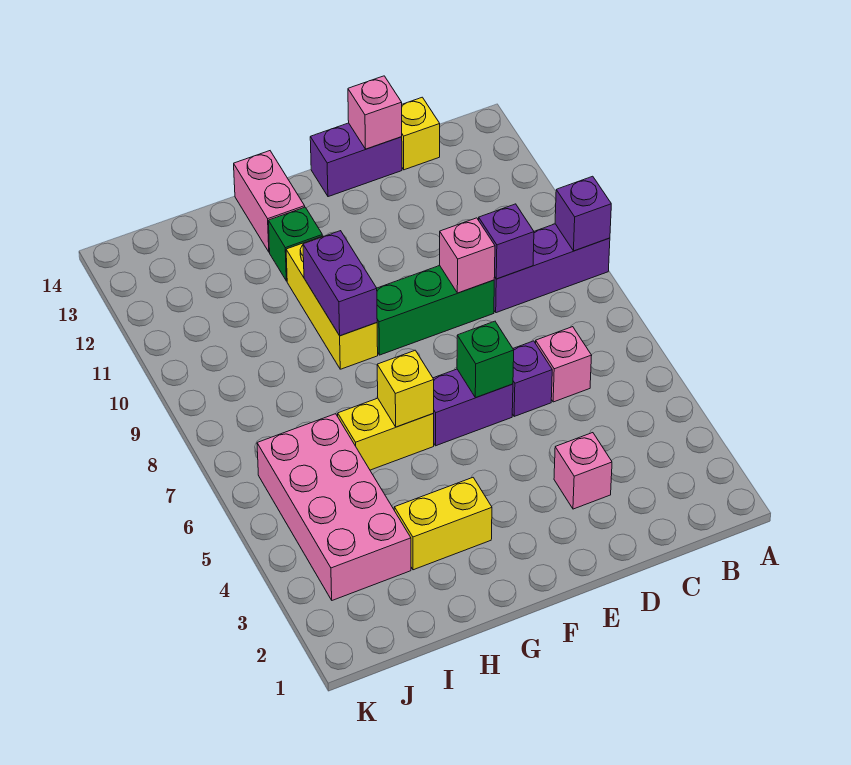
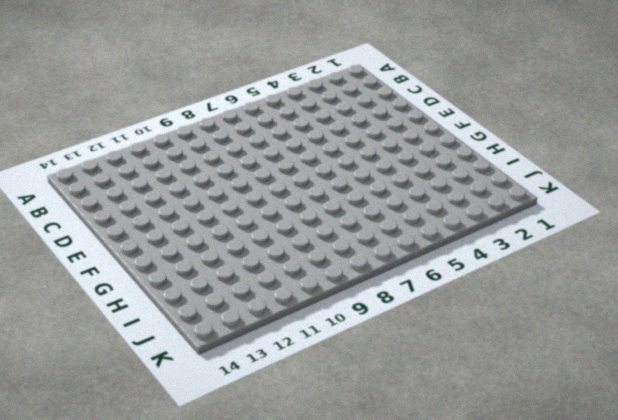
none -> purple brick A9:C9 level 1
none -> pink brick C6 level 1
none -> yellow brick C14 level 1

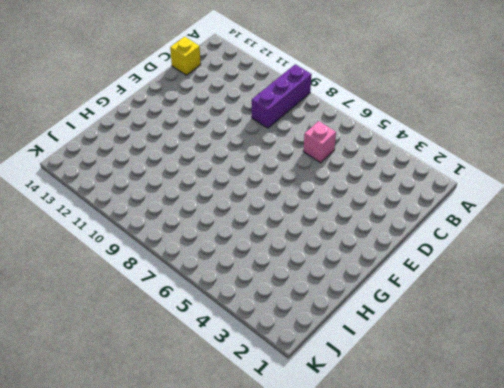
none -> pink brick D3 level 1
none -> purple brick D6 level 1
none -> green brick D9:F9 level 1

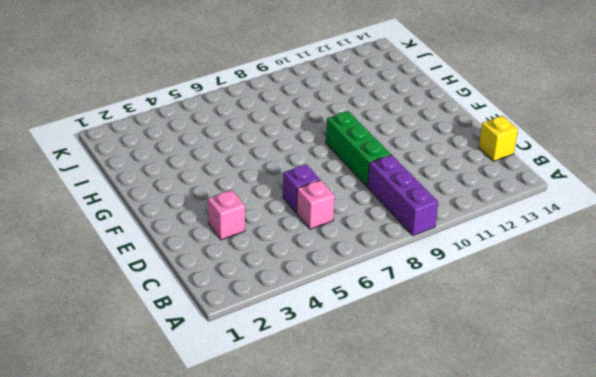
none -> purple brick D14:E14 level 1
none -> purple brick E6:F6 level 1
none -> yellow brick G3:H3 level 1

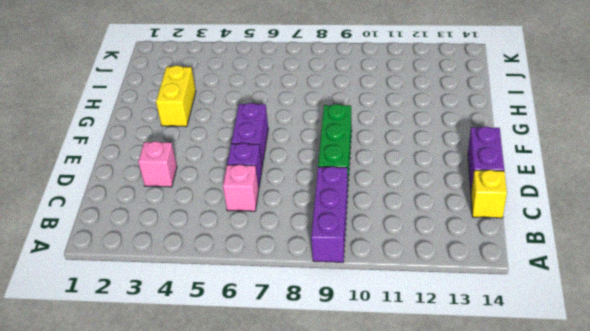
none -> yellow brick G6:H6 level 1
none -> yellow brick G9:G11 level 1
none -> green brick G12 level 1

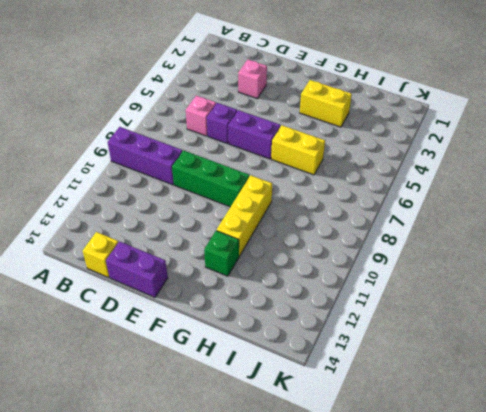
none -> pink brick G13:G14 level 1
none -> pink brick I3:J6 level 1
none -> purple brick A9 level 2

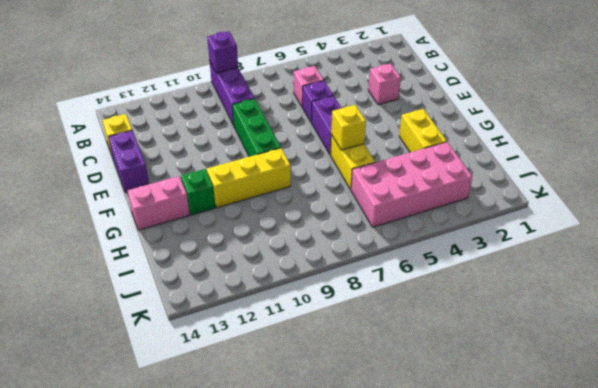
none -> purple brick C9 level 2
none -> pink brick D9 level 2
none -> pink brick D14 level 2

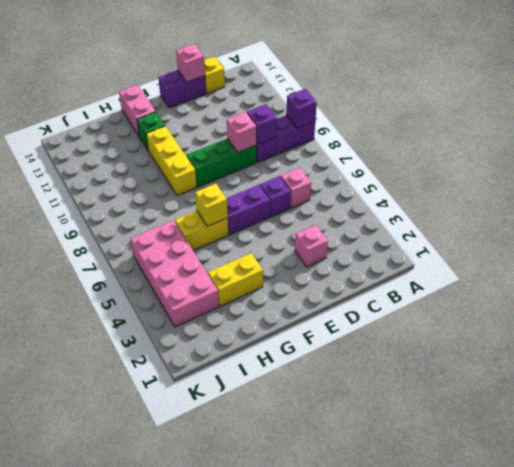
none -> green brick E6 level 2
none -> purple brick G9:G10 level 2

